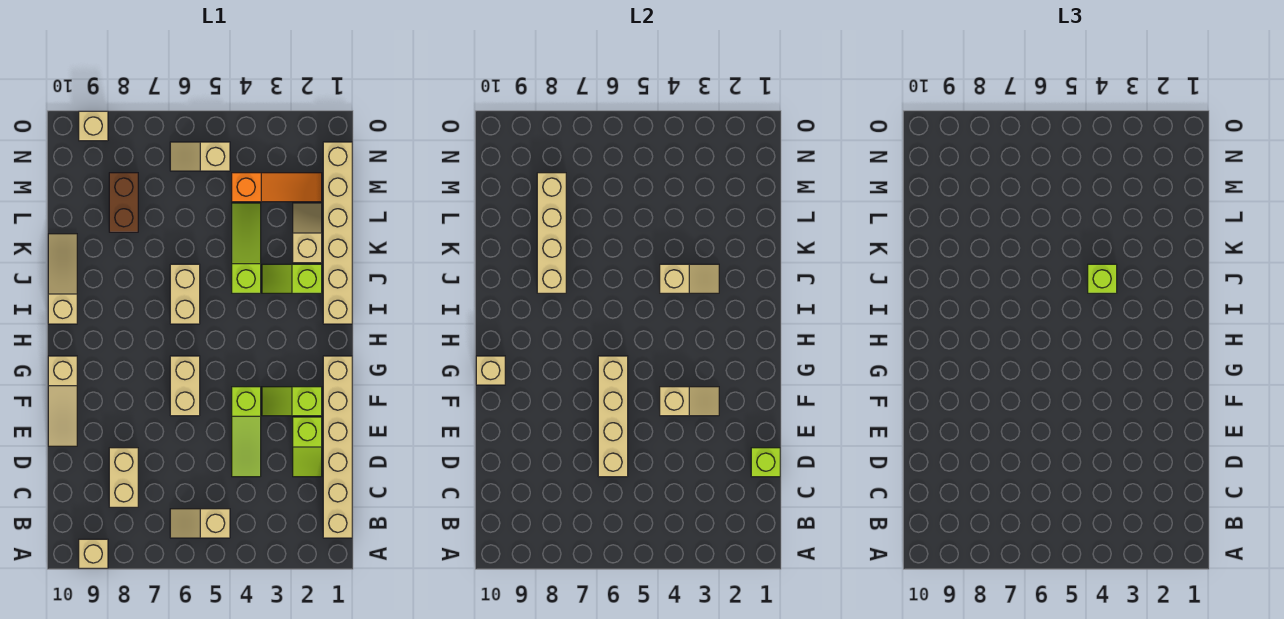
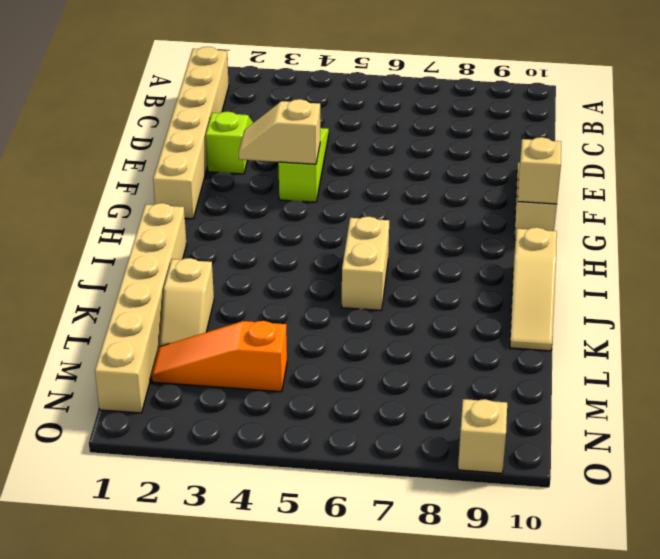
none -> tan brick A9 level 1
none -> tan slope B5:B6 level 1 top 5
none -> tan brick C8:D8 level 1

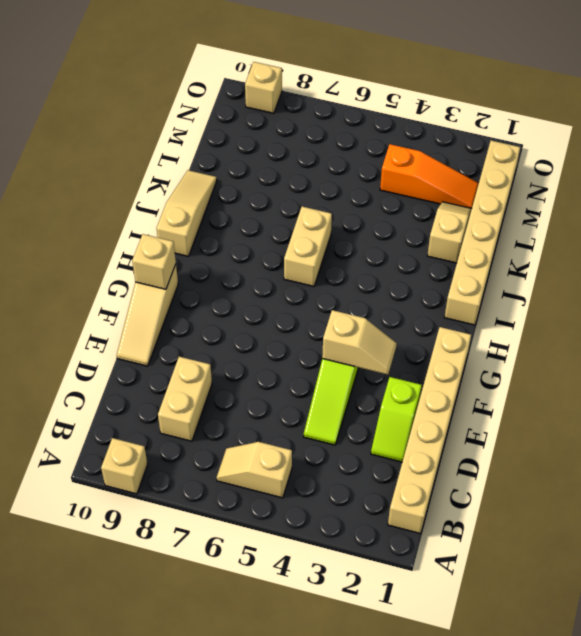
none -> lime slope F2:F3 level 1 top 2
none -> tan brick F6:G6 level 1
none -> lime slope J2:J3 level 1 top 2

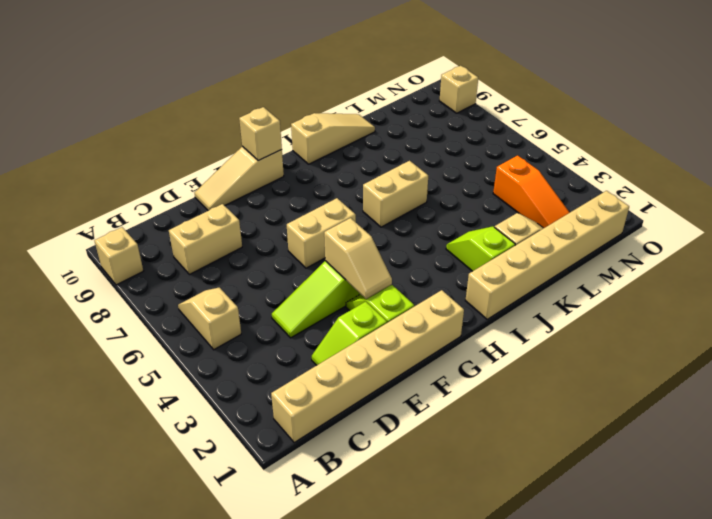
none -> lime slope J4:L4 level 1 top J
none -> brown brick L8:M8 level 1
none -> tan slope N5:N6 level 1 top 5

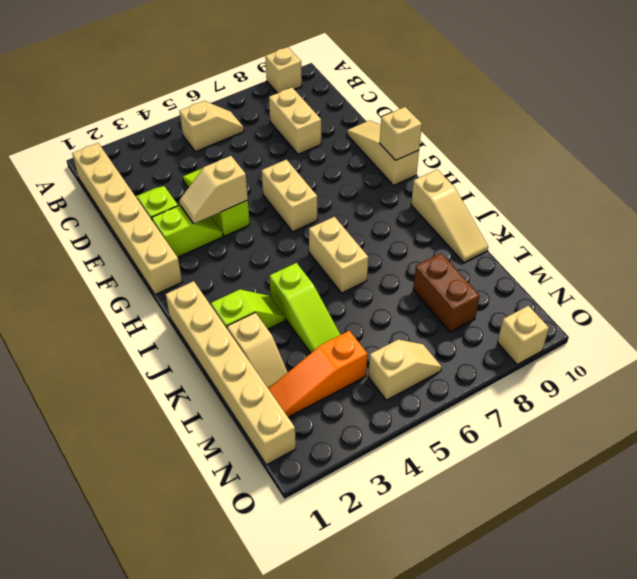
none -> lime brick D1 level 2
none -> tan brick D6:G6 level 2
none -> tan slope J3:J4 level 2 top 4

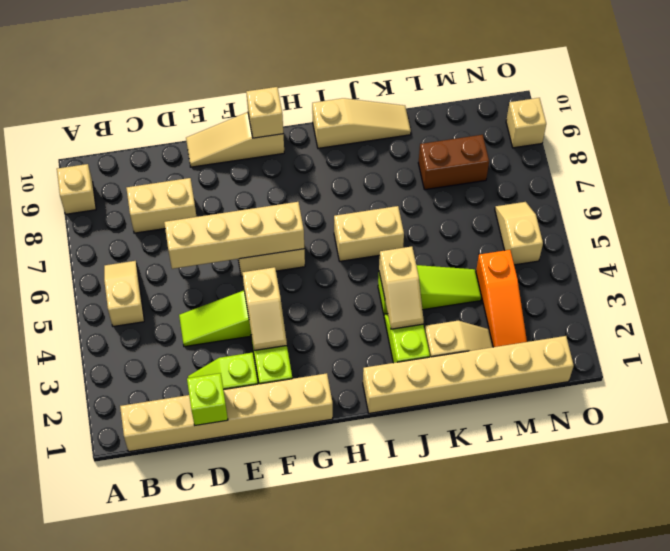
none -> tan brick J8:M8 level 2
none -> lime brick J4 level 3

